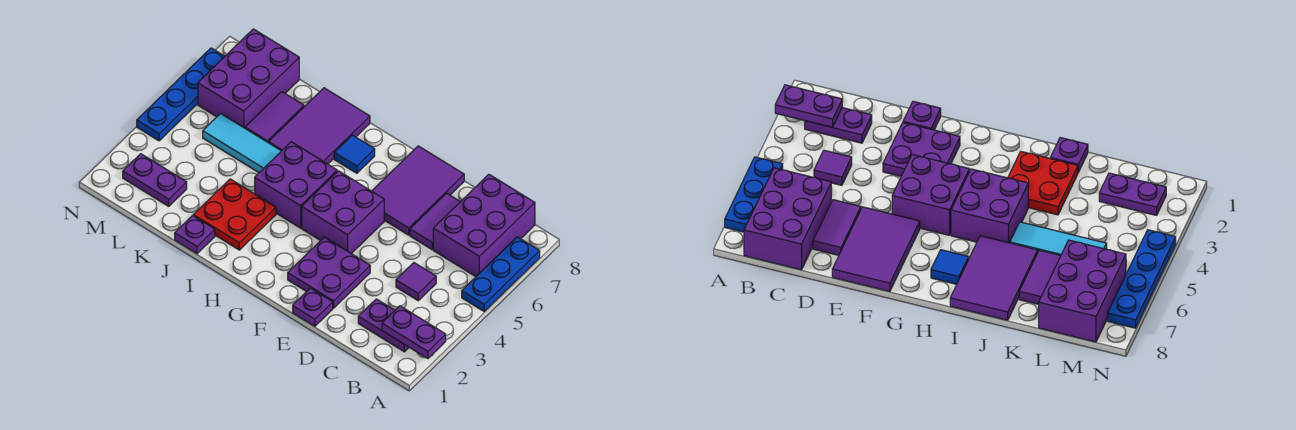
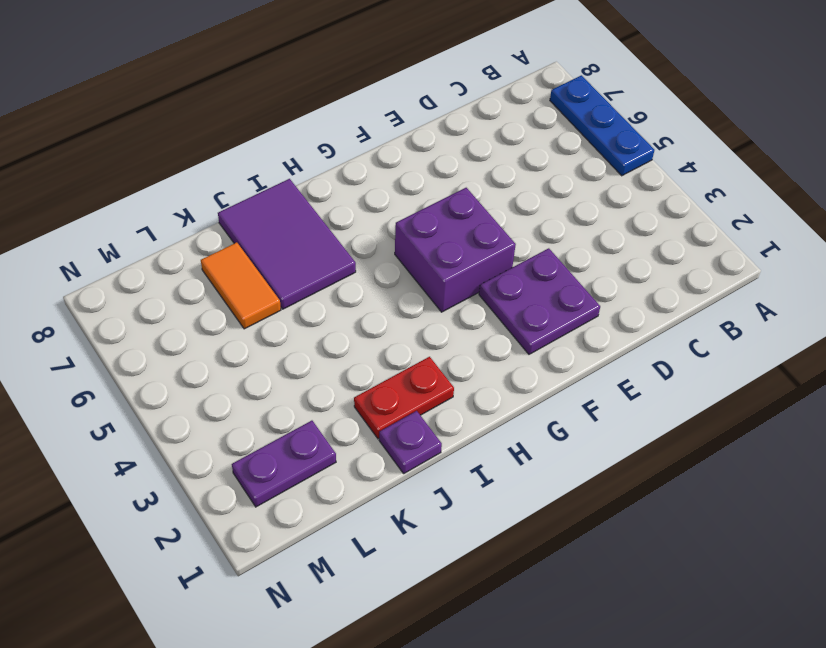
red plate I2:J2 level 1 -> red plate I2:J3 level 1
orange tile K6:K7 level 1 -> purple tile K6:K7 level 1
none -> purple plate B2:C2 level 1
none -> purple brick B6:C8 level 1
none -> purple tile C4 level 1

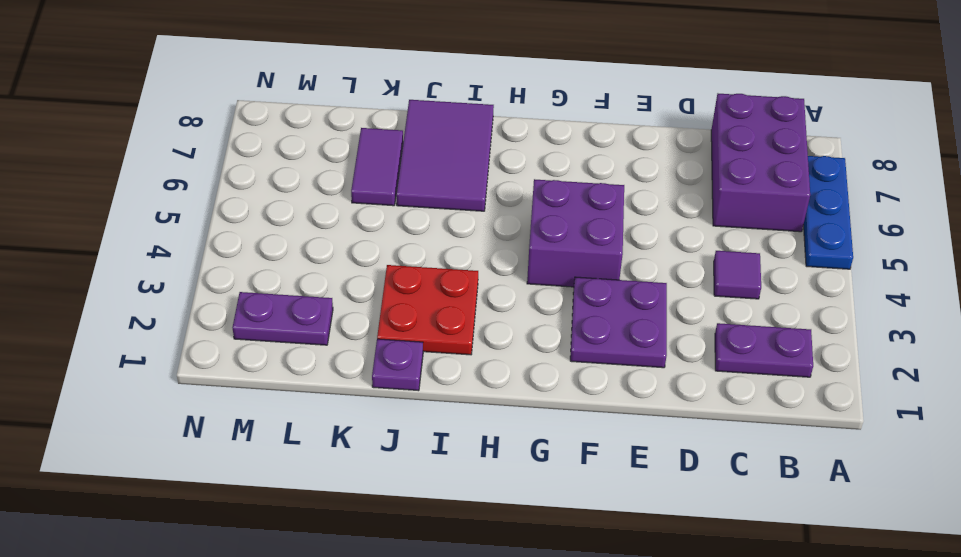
none -> purple tile D6:D7 level 1
none -> purple plate E1 level 1
none -> purple tile E6:F8 level 1

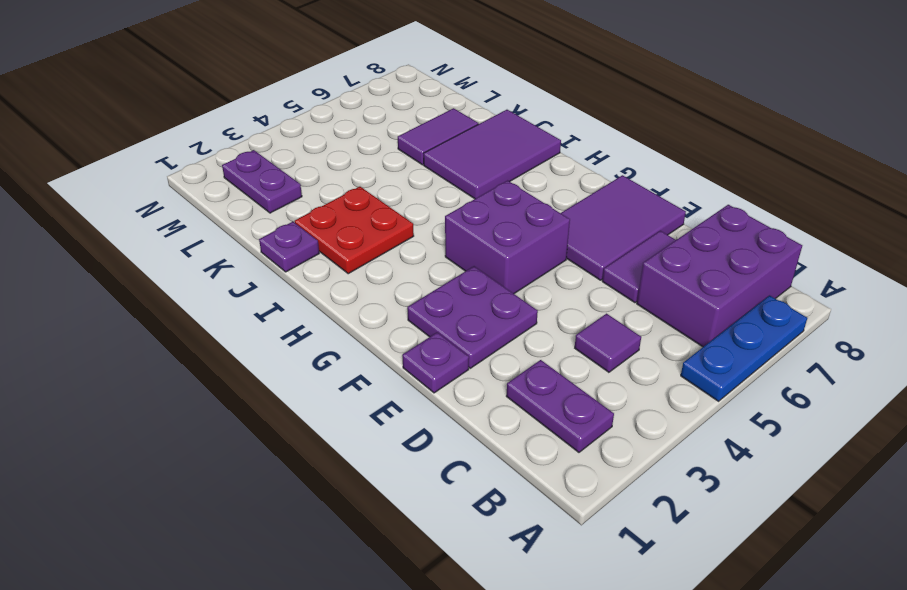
none -> purple brick H4:I5 level 1
none -> blue tile H7 level 1
none -> cyan tile J5:L5 level 1

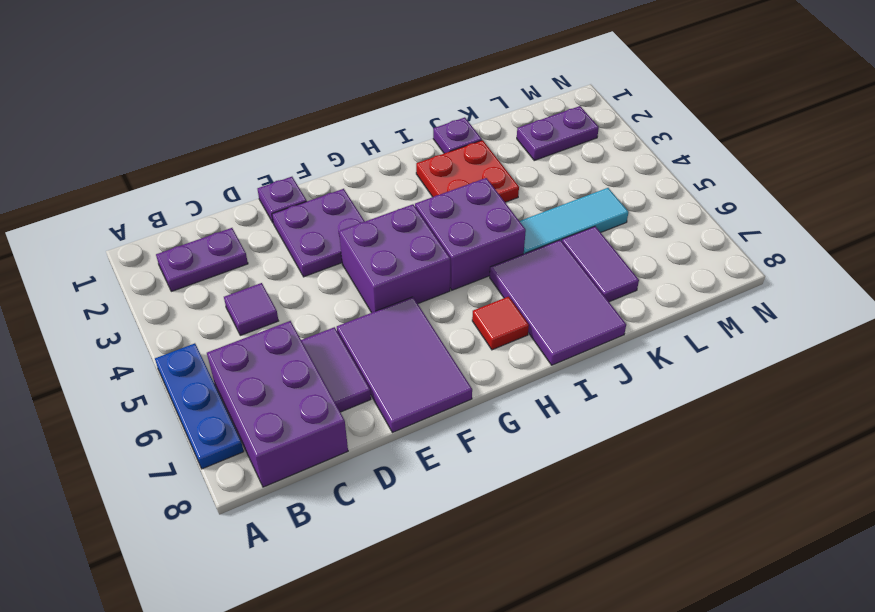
red tile H7 level 1 -> blue tile H7 level 1
none -> purple brick L6:M8 level 1
none -> blue plate N4:N7 level 1
none -> purple plate A2:B2 level 2

